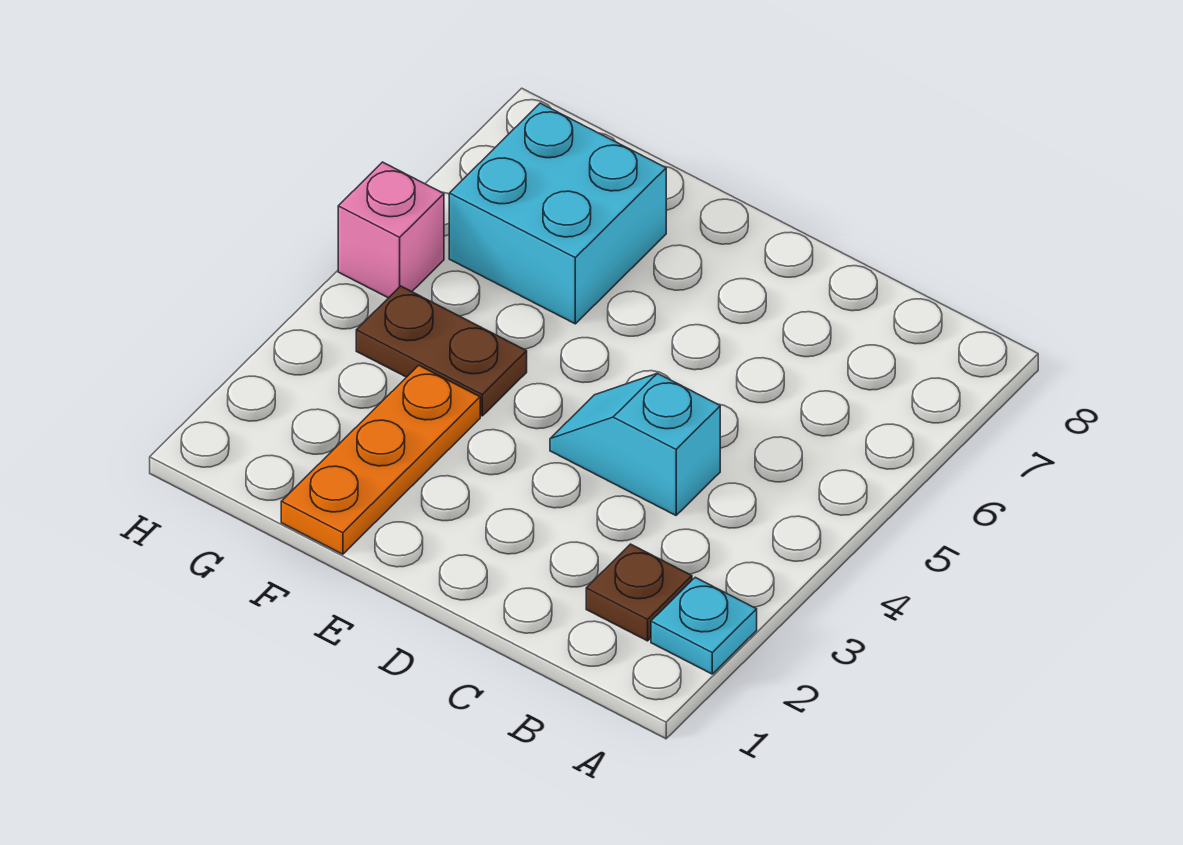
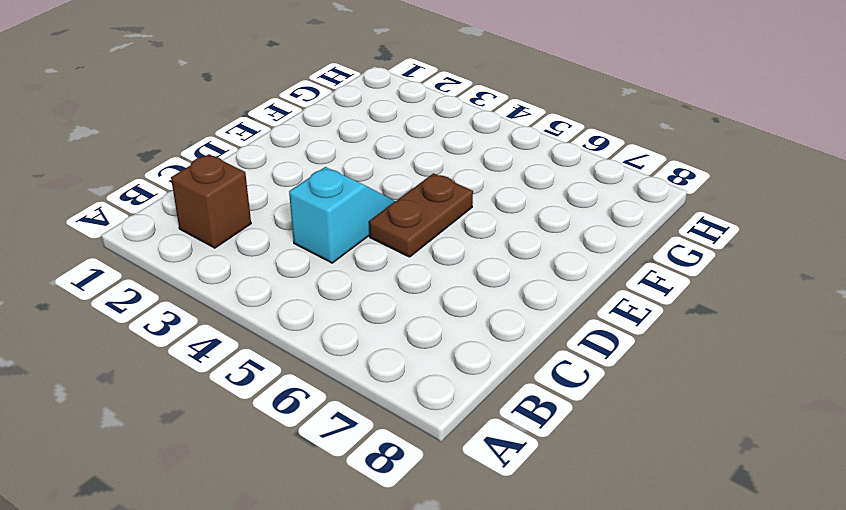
brown brick B2 level 1 -> brown plate B2 level 1
brown plate D5:E5 level 1 -> brown plate F4:G4 level 1
none -> cyan plate A2 level 1
none -> orange plate F1:F3 level 1

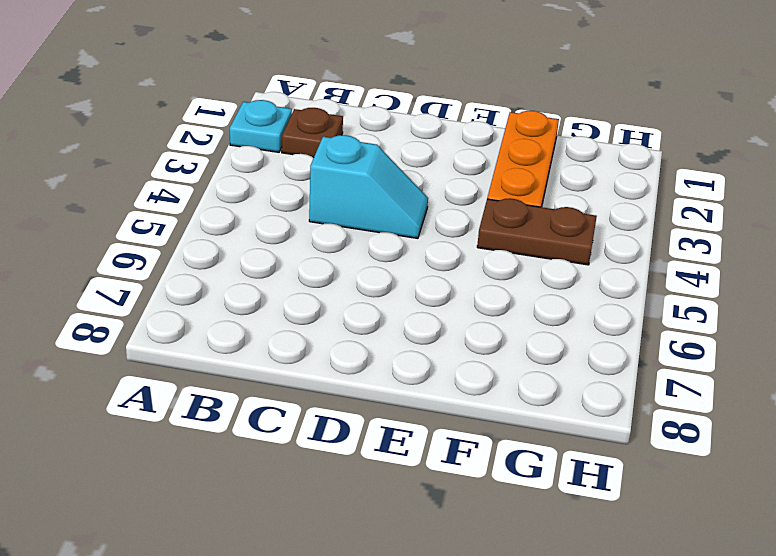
none -> cyan brick F6:G7 level 1
none -> pink brick H5 level 1

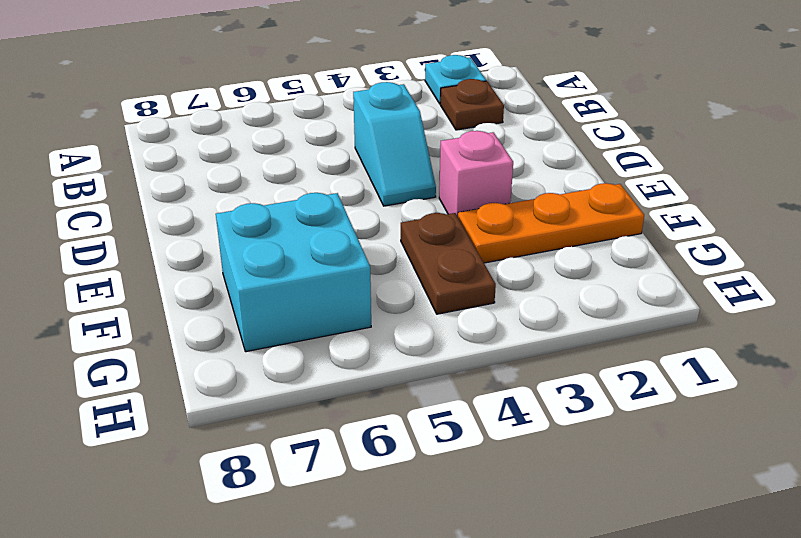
pink brick E3 level 1 -> pink brick H5 level 1

